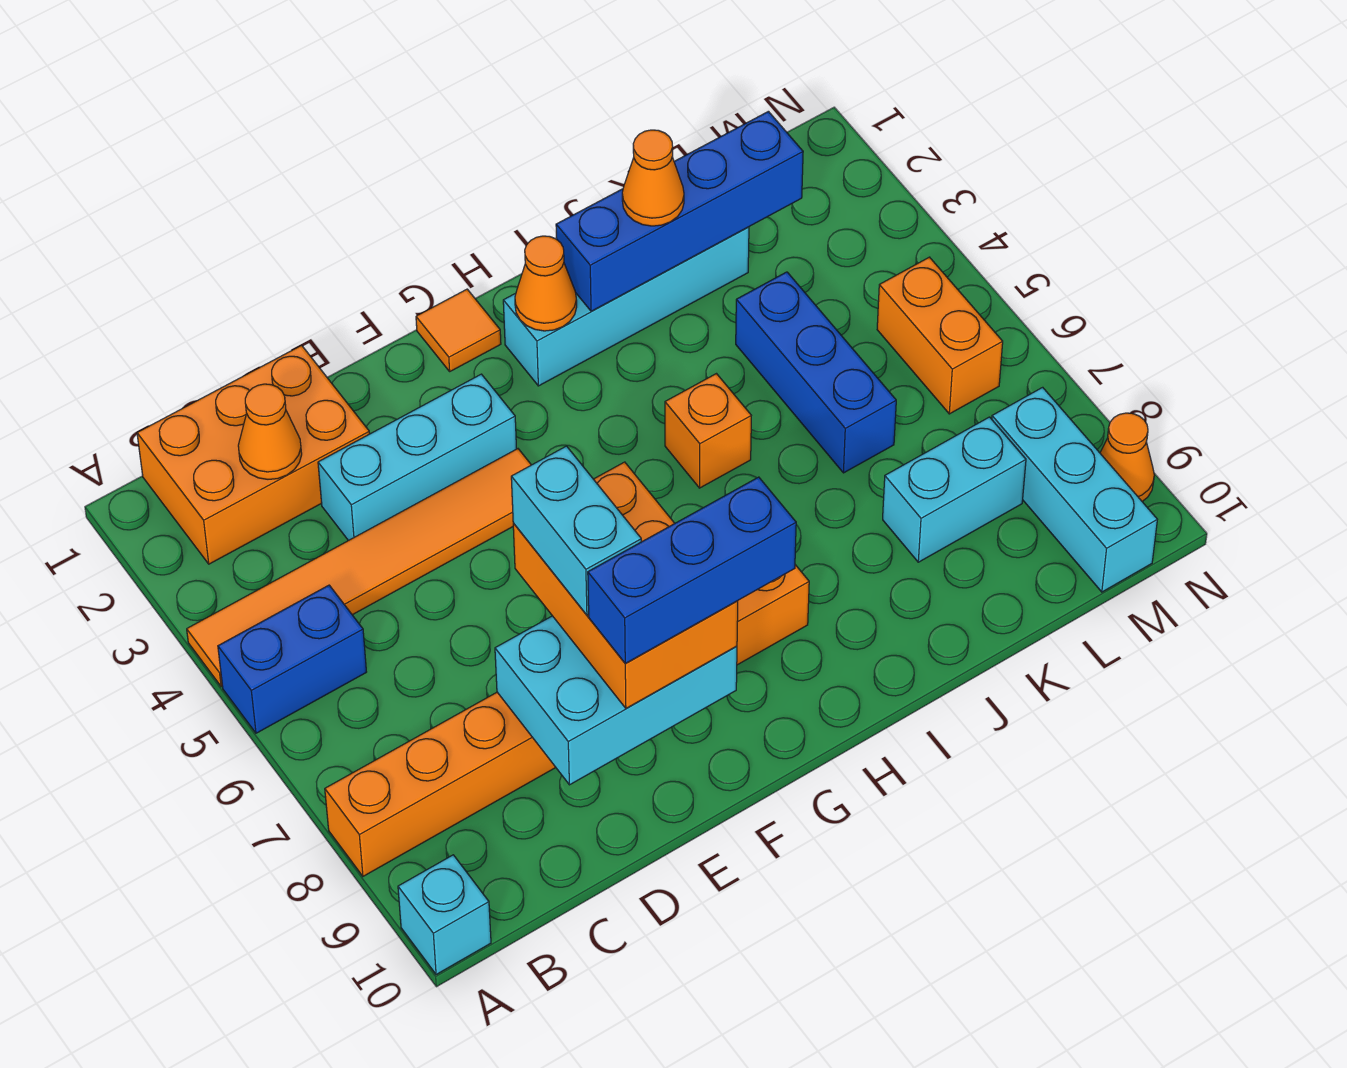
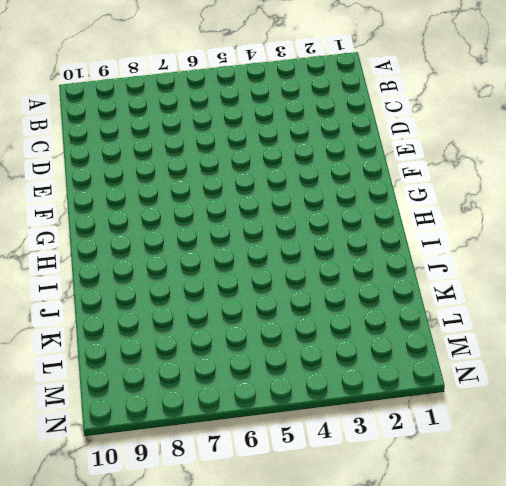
none -> orange tile A4:F4 level 1
none -> blue brick A5:B5 level 1
none -> orange brick A8:H8 level 1

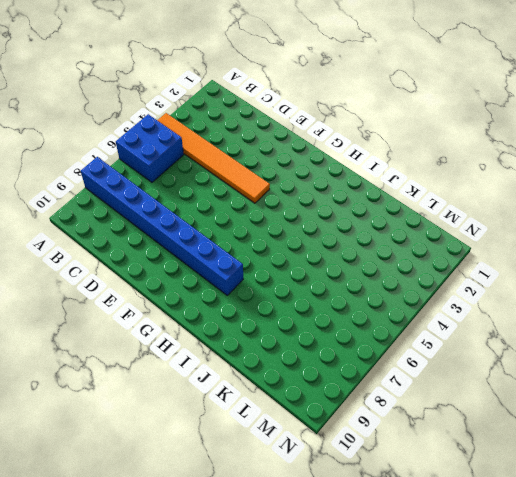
blue brick A5:B6 level 1 -> blue brick A5:B5 level 1
blue brick A8:H8 level 1 -> orange brick A8:H8 level 1
none -> cyan brick A10 level 1
none -> orange brick B1:D2 level 1
none -> cyan brick D3:F3 level 1

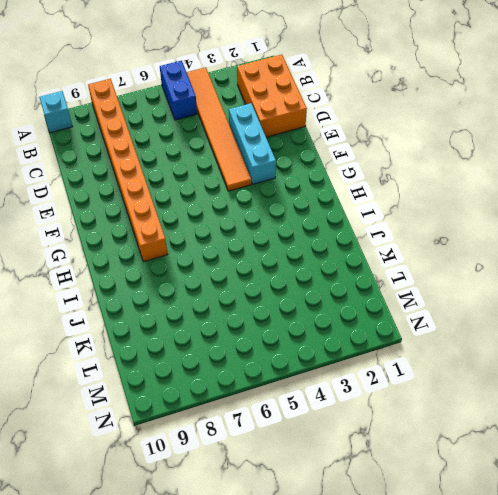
none -> orange tile G1 level 1
none -> cyan brick H2:K2 level 1
none -> orange brick I5 level 1

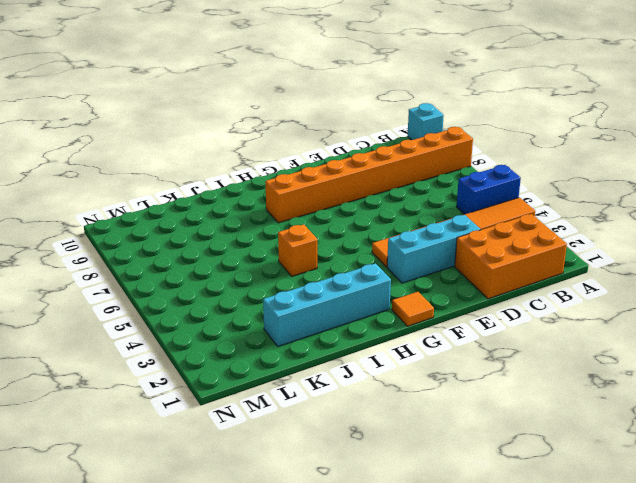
none -> blue brick K4:K6 level 1
none -> cyan brick K8:L8 level 1
none -> orange brick M5:M6 level 1

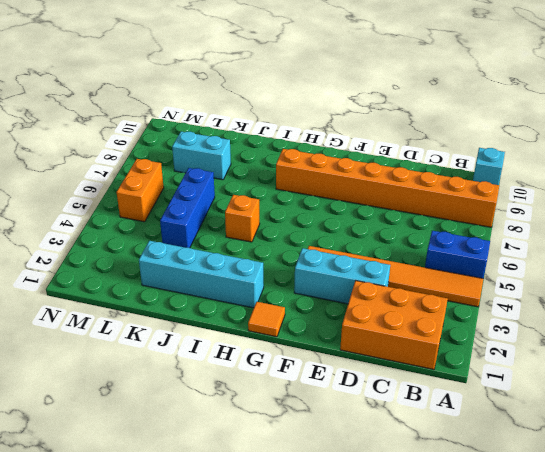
none -> cyan brick M8:M10 level 1
none -> orange cone N9 level 1
none -> orange cone C2 level 2

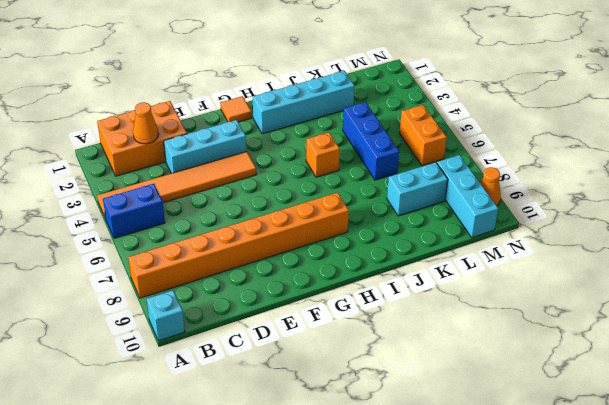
none -> cyan brick D8:F9 level 2
none -> orange cone H2 level 2
none -> blue brick I2:L2 level 2

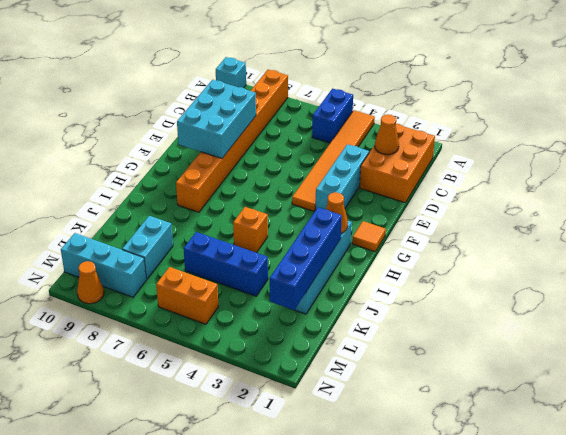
none -> orange brick E7:F9 level 3
none -> orange cone J2 level 3
none -> cyan brick E7:E8 level 4

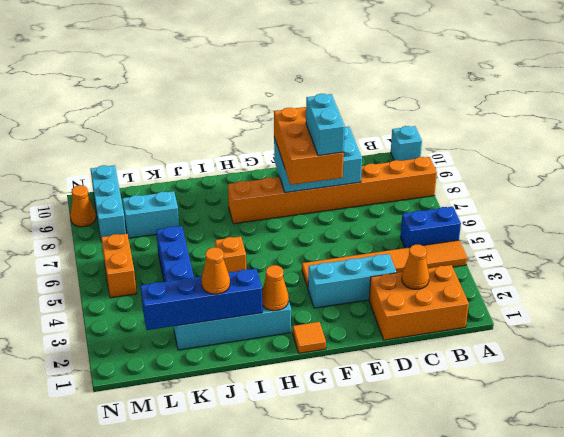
none -> blue brick E9:G9 level 4

